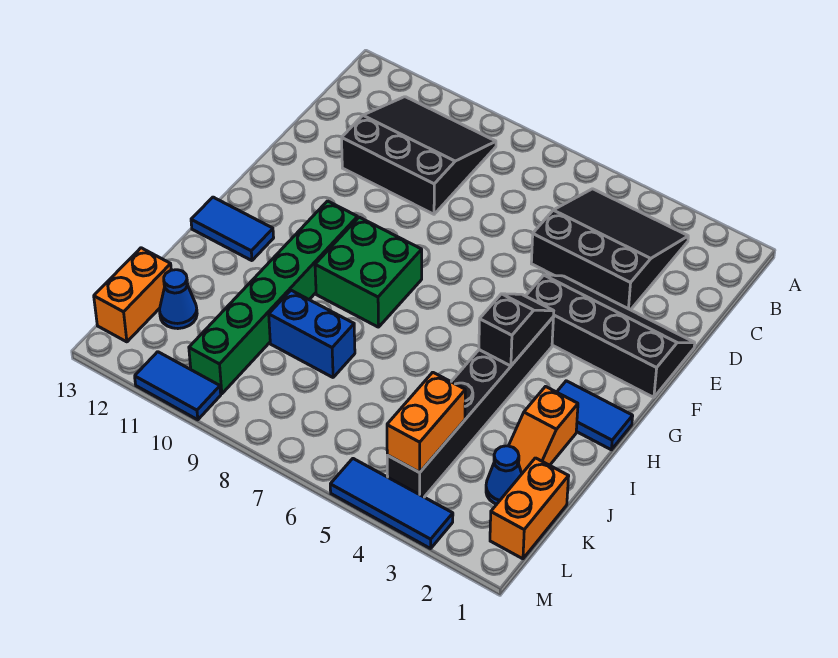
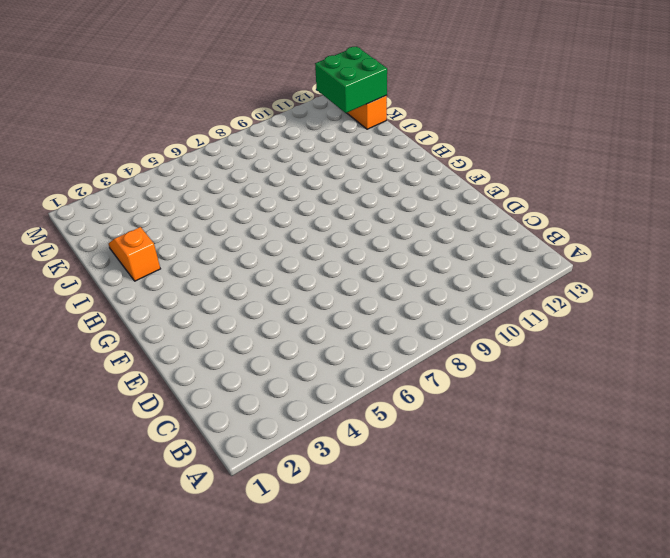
green brick K12:L13 level 2 -> green brick G8:H9 level 1
none -> black slope B3:D5 level 1 top D
none -> black slope B9:D11 level 1 top D
none -> black slope E1:F4 level 1 top F

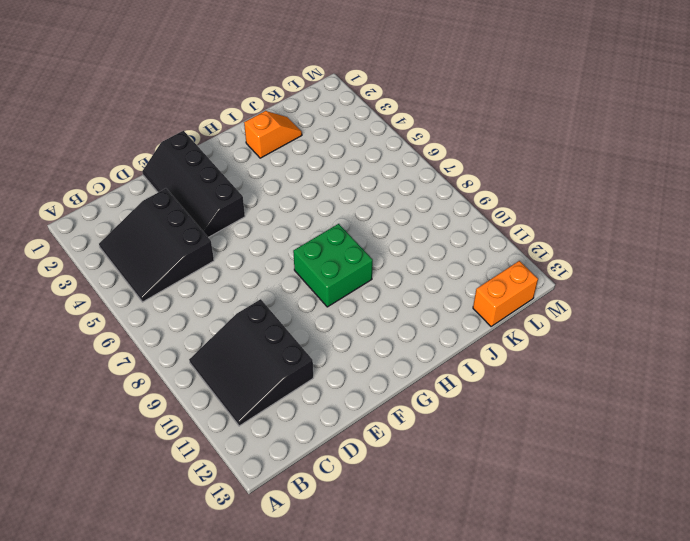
none -> black brick G4:L4 level 1
none -> green brick G10:L10 level 1
none -> blue tile H1:H2 level 1

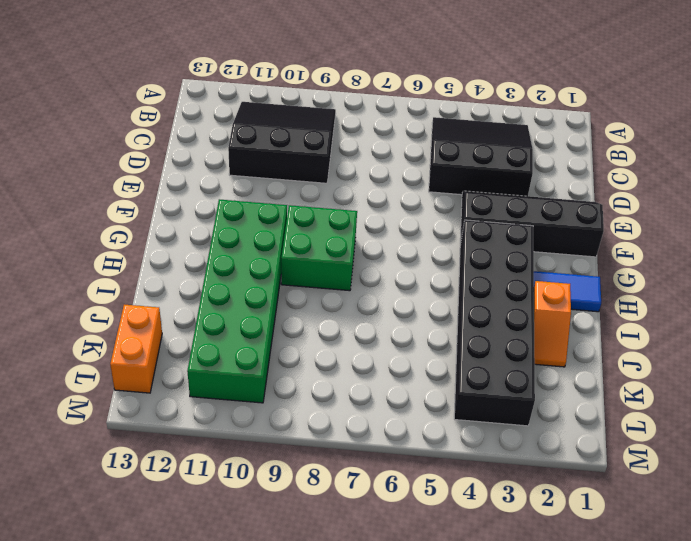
black brick G3:L4 level 1 -> black brick G4:L4 level 1
green brick G10:L11 level 1 -> green brick G10:L10 level 1
none -> blue tile H12:H13 level 1
none -> blue brick J8:J9 level 1
none -> orange brick K1:L1 level 1

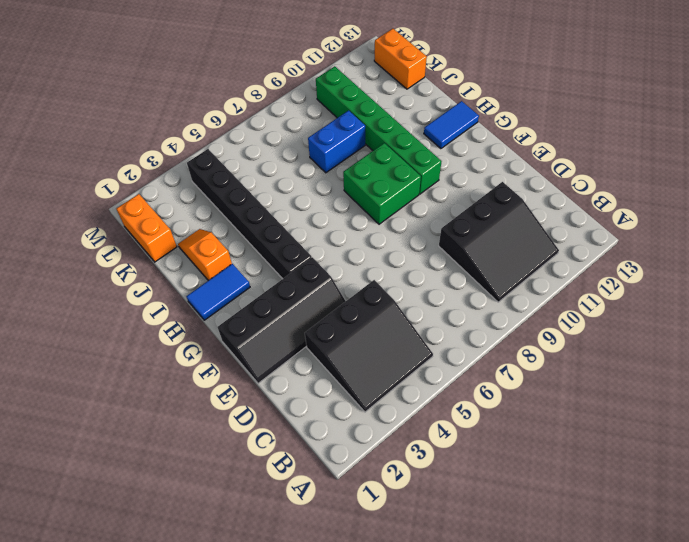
none -> blue cone K2 level 1
none -> blue cone K12 level 1
none -> blue tile M3:M5 level 1

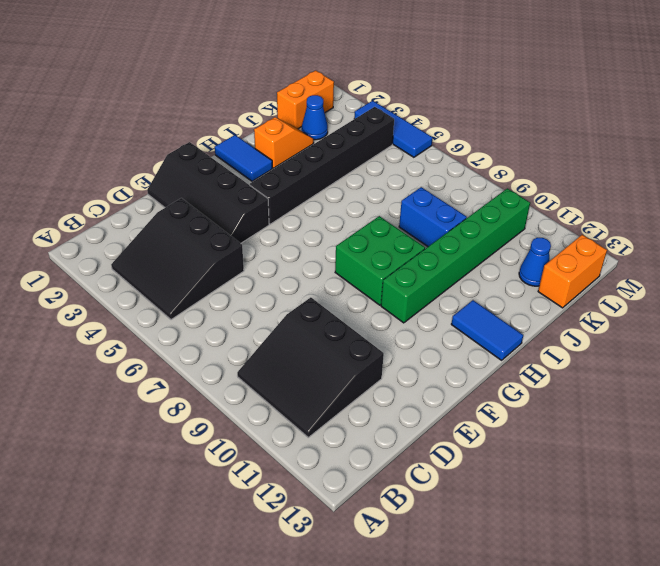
none -> blue tile M10:M11 level 1
none -> black slope G4:H4 level 2 top H
none -> orange brick K4:L4 level 2

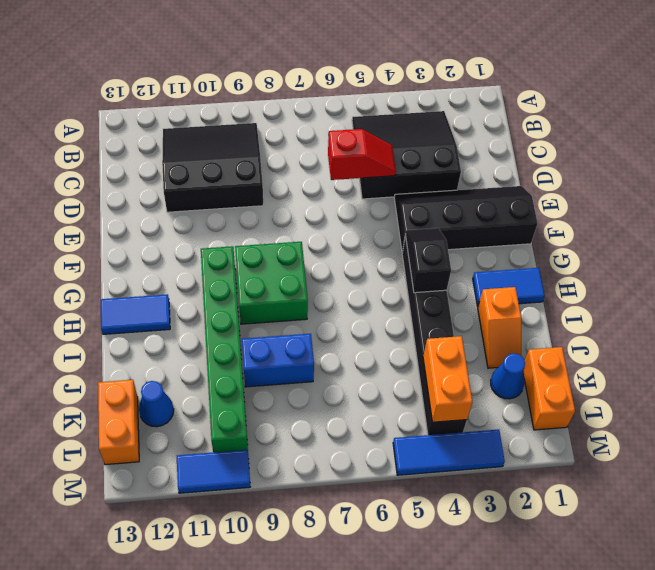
red slope D5:D6 level 2 top 6 -> none

